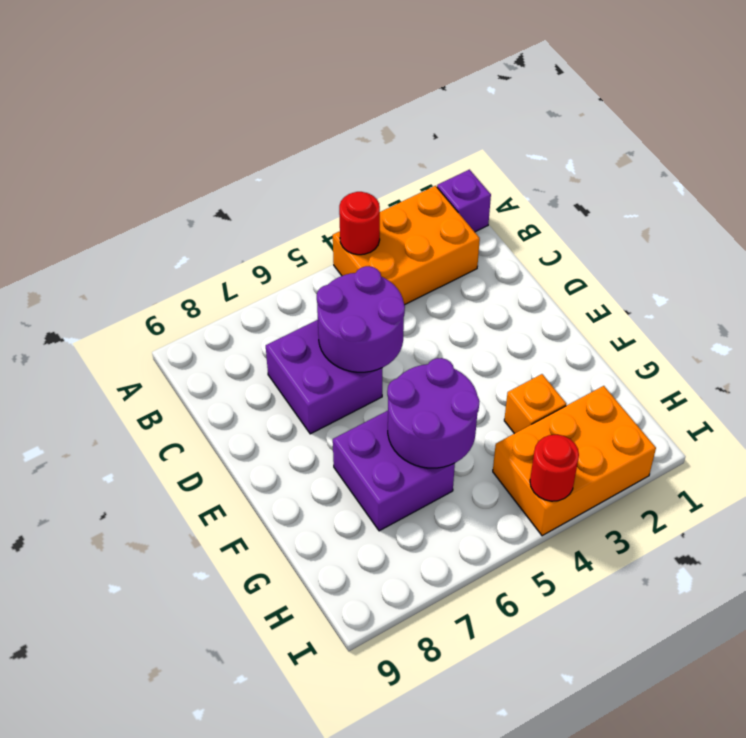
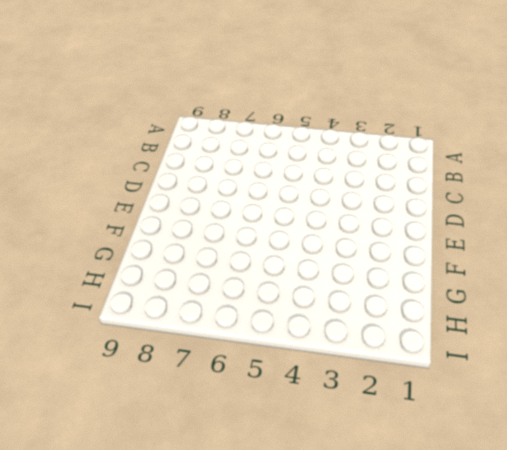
none -> purple brick A1 level 1
none -> orange brick A2:B4 level 1

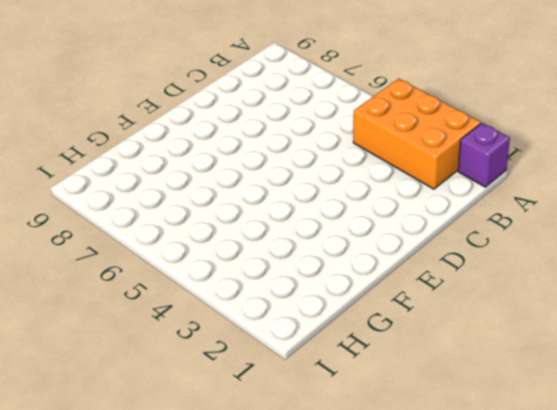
none -> purple brick C6:D7 level 1
none -> purple brick F6:G7 level 1

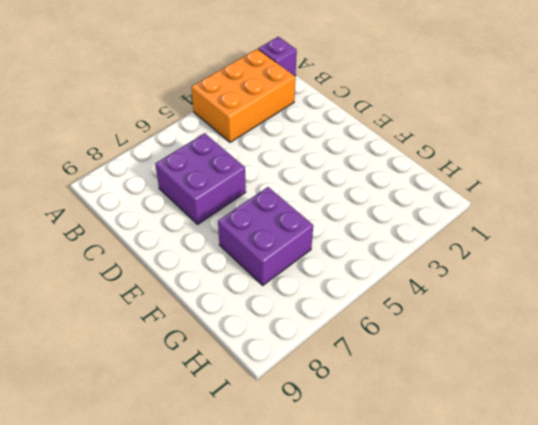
none -> orange brick G3 level 1
none -> orange brick H2:I4 level 1

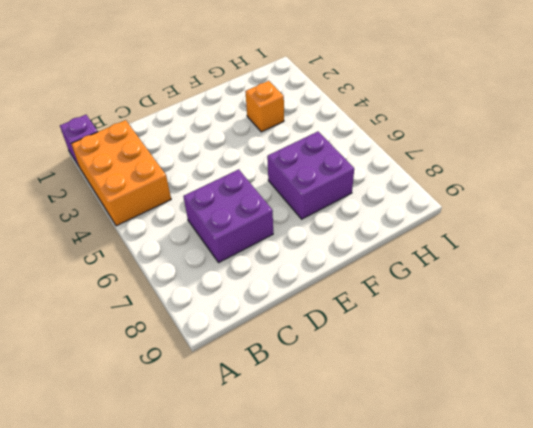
none -> orange brick H2:I4 level 1
none -> red round brick A4 level 2

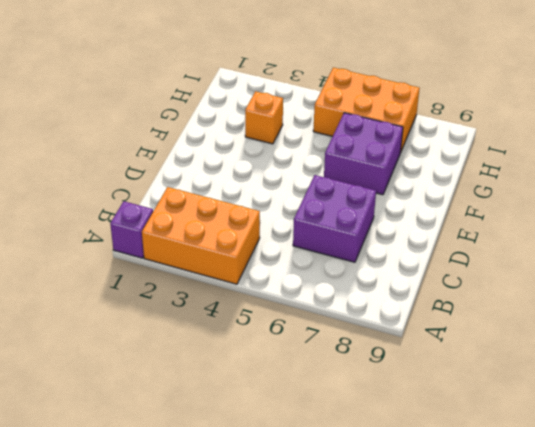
orange brick H5:I7 level 1 -> orange brick H2:I4 level 1
none -> red round brick A4 level 2
none -> purple round brick C5:D6 level 2

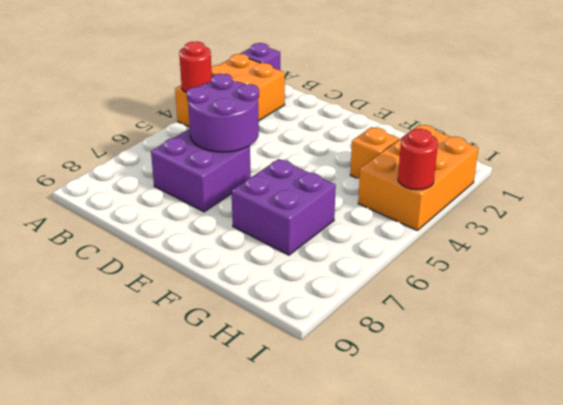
none -> purple round brick F5:G6 level 2

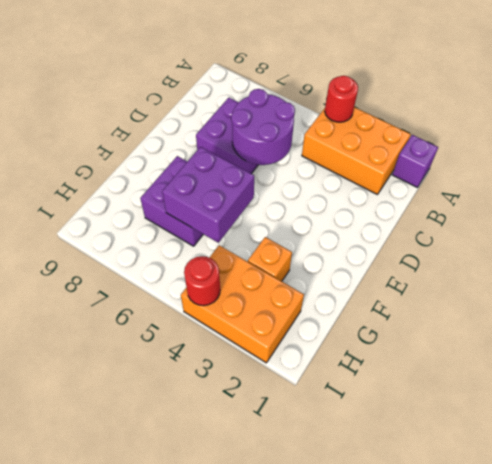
purple brick F5:G6 level 2 -> purple round brick F5:G6 level 2

